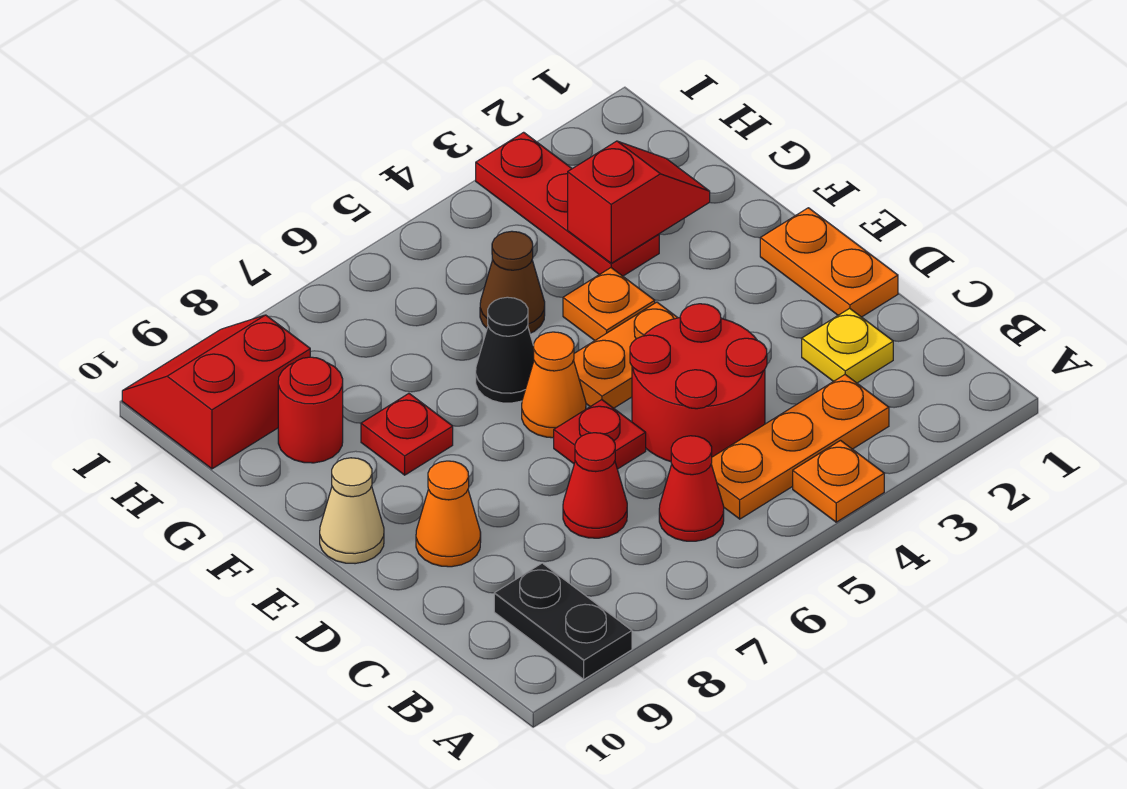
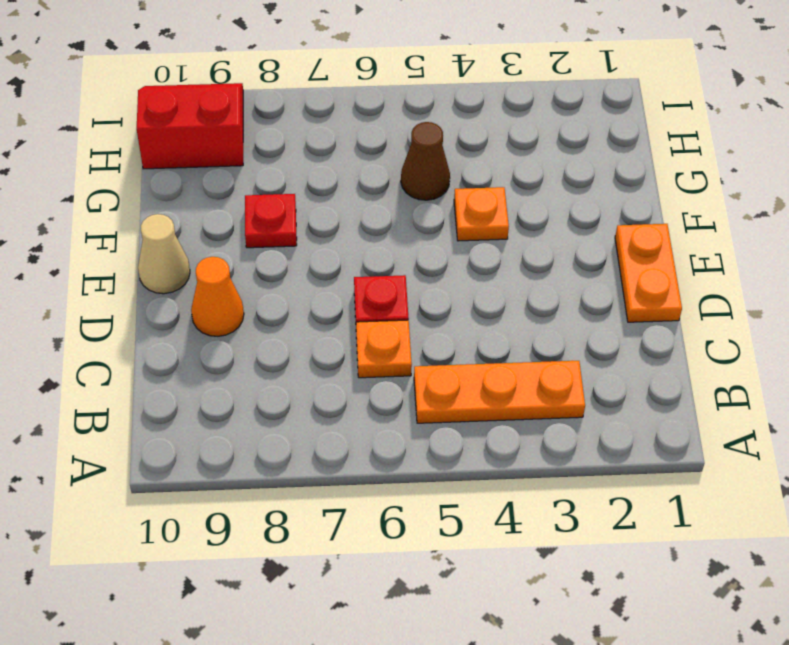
orange plate C6 level 1 -> orange plate A4 level 1
none -> black plate A9:B9 level 1
none -> red cone B6 level 1
none -> yellow plate C2 level 1

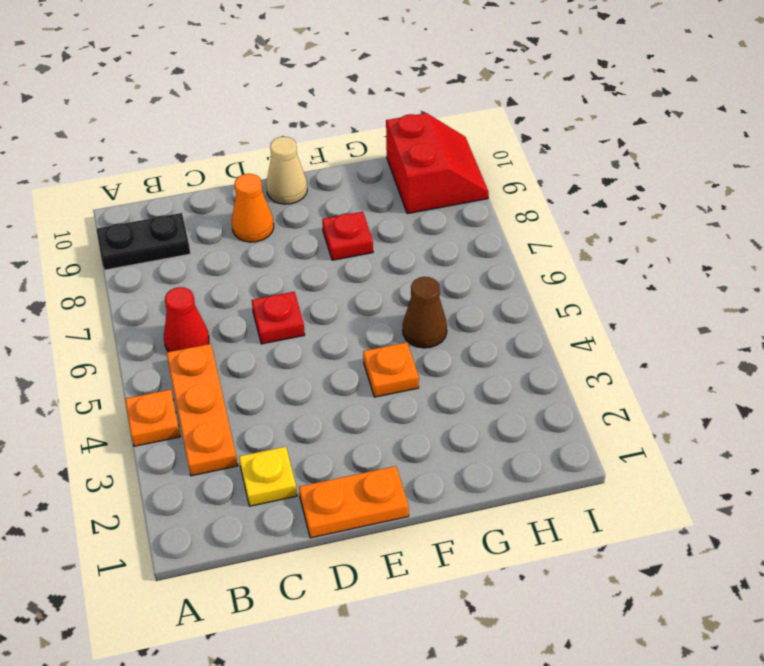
none -> red round brick C4:D5 level 1
none -> red cone C7 level 1
none -> orange plate E4:E5 level 1

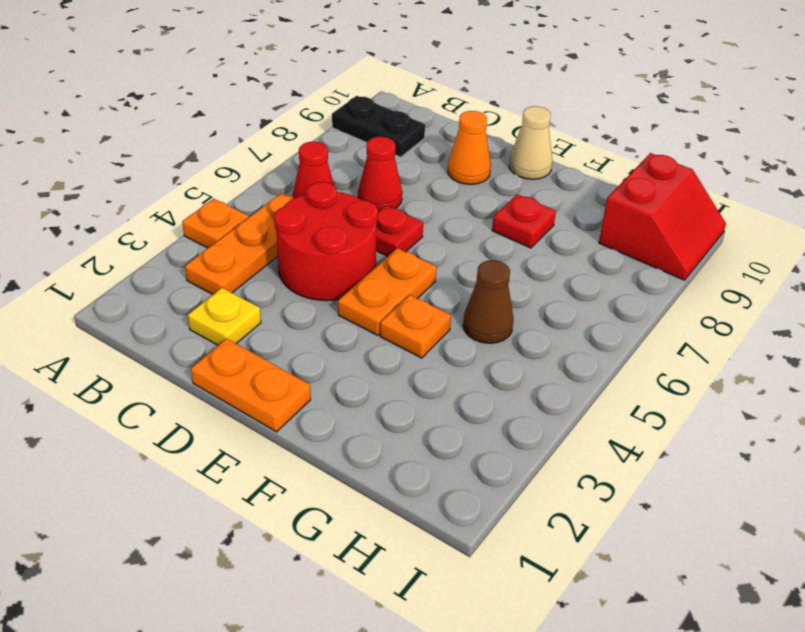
none -> orange cone E6 level 1
none -> black cone F6 level 1
none -> red plate G3:I3 level 1

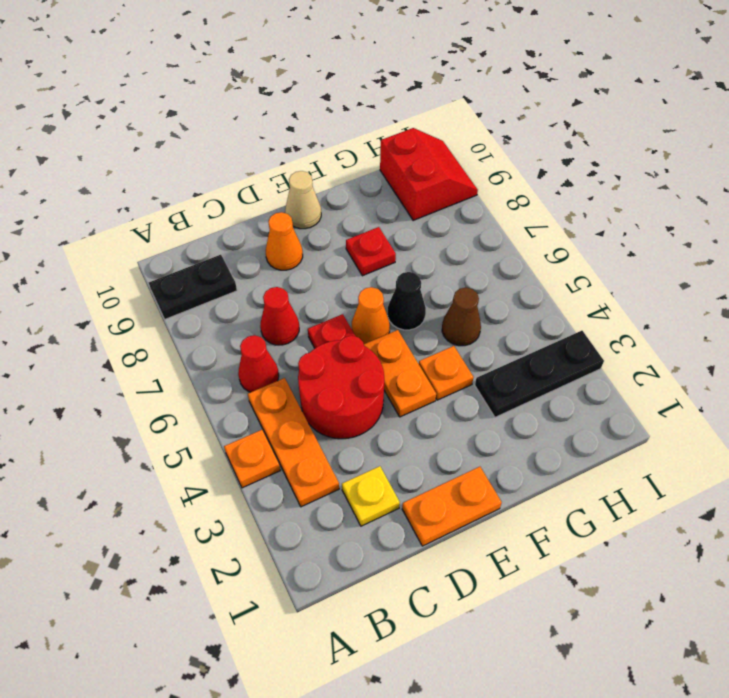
black plate G3:I3 level 1 -> red plate G3:I3 level 1
none -> red round brick G9 level 1
none -> red slope G2:G3 level 2 top 3

